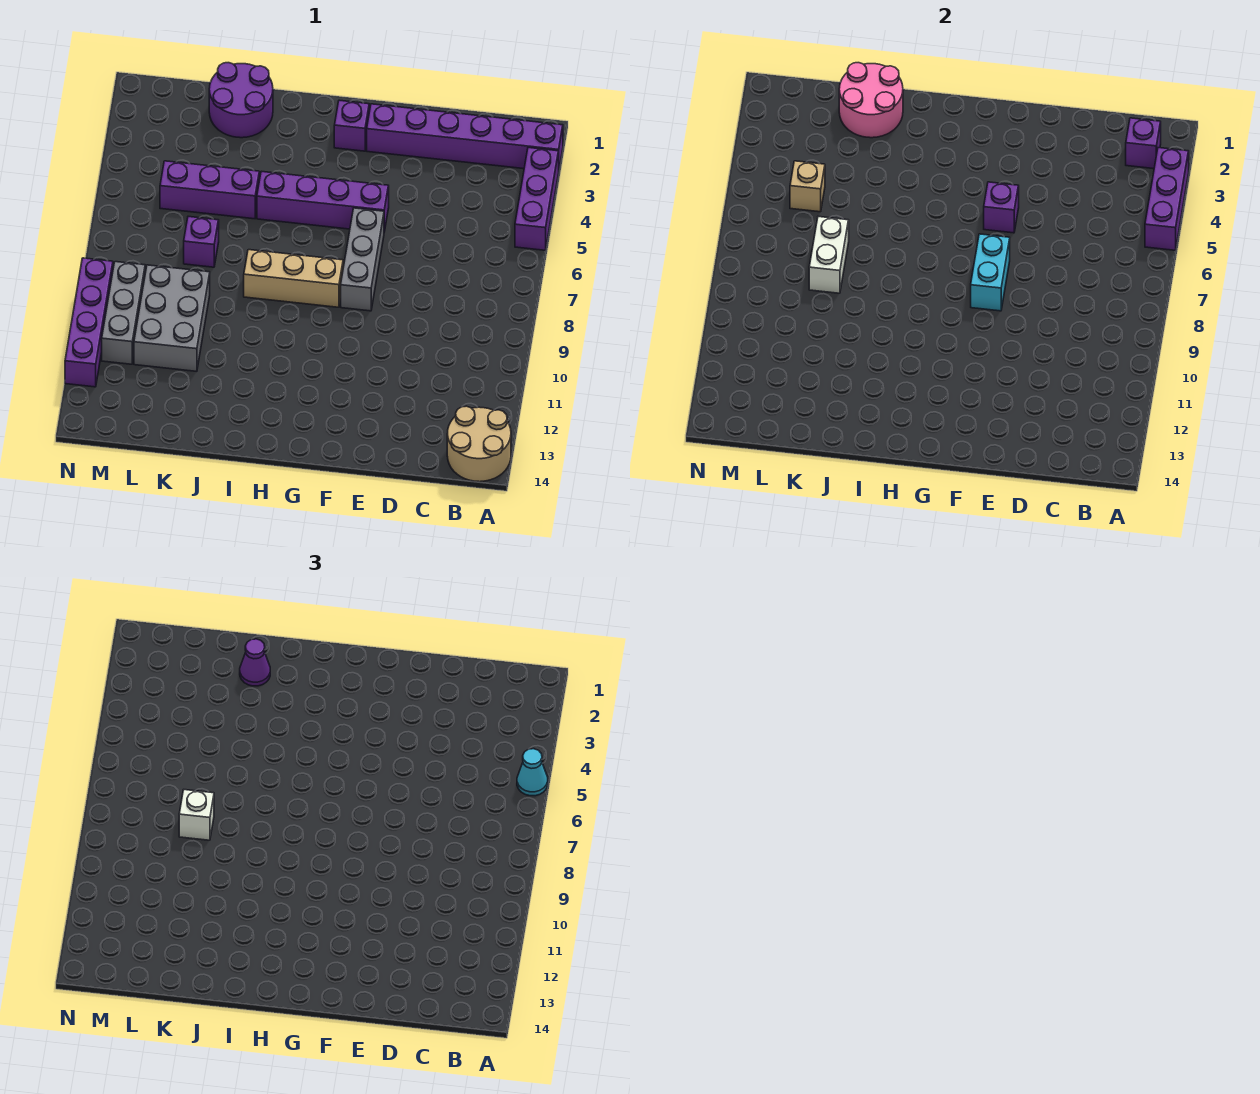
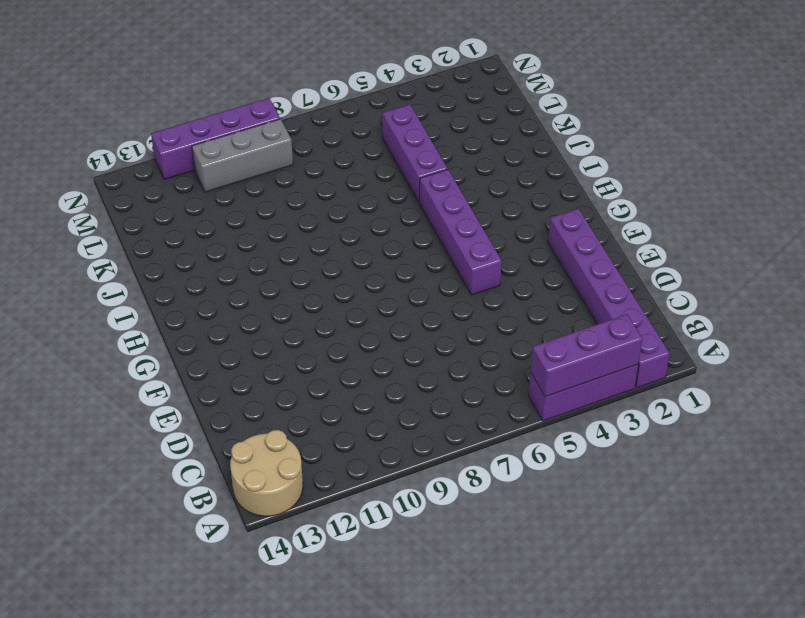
none -> grey brick F6:F8 level 1
none -> purple brick G2 level 1
none -> tan brick G8:I8 level 1

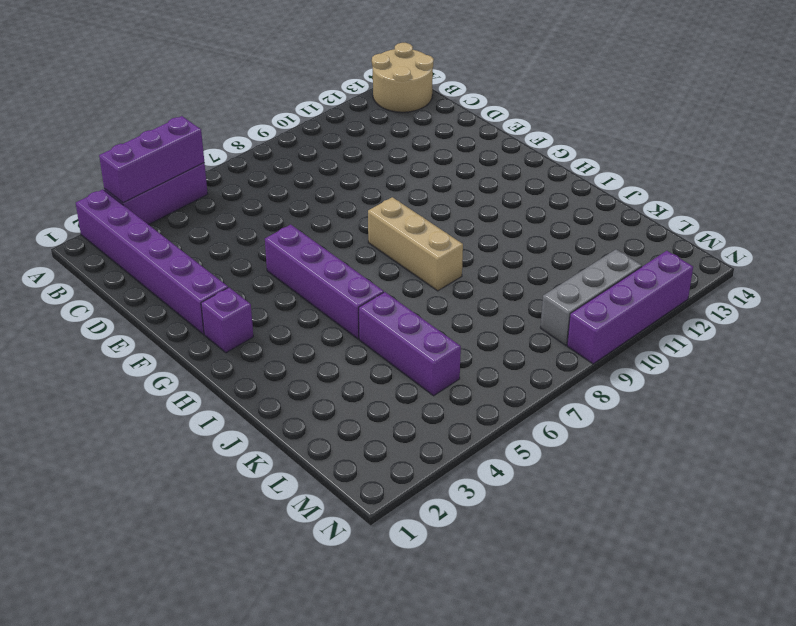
none -> grey brick F6:F8 level 1
none -> purple round brick J1:K2 level 1
none -> purple brick K7 level 1

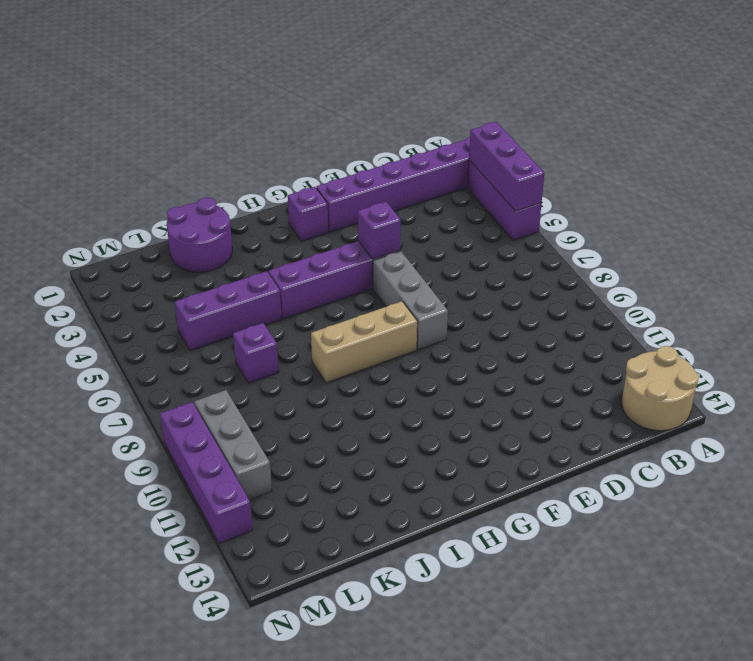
none -> grey brick K9:L11 level 1
none -> purple brick B2 level 2
none -> cyan brick F7:F8 level 2

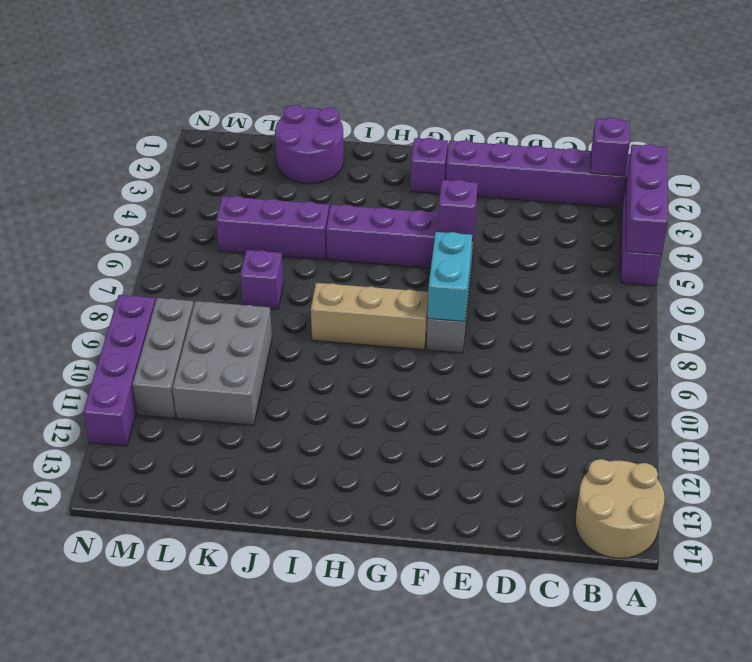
none -> pink round brick J1:K2 level 2
none -> white brick K7:K8 level 2
none -> tan brick L5 level 2

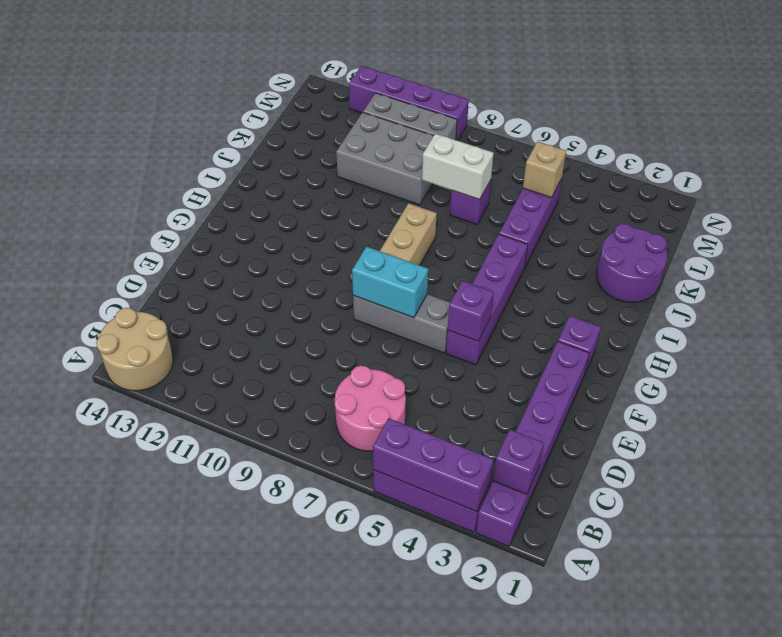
pink round brick B6:C7 level 1 -> pink round brick J1:K2 level 2
none -> cyan cone A5 level 3
none -> purple cone J2 level 3
none -> white brick K8 level 3

